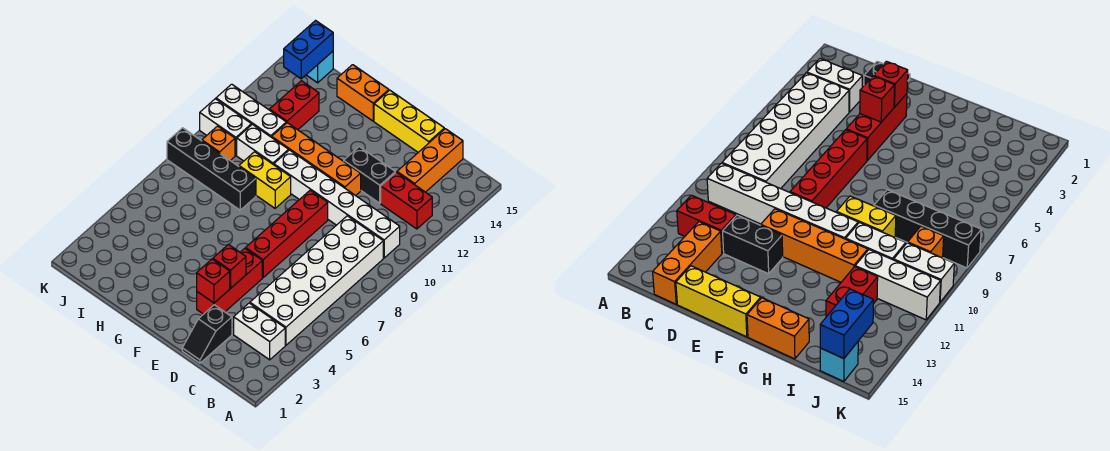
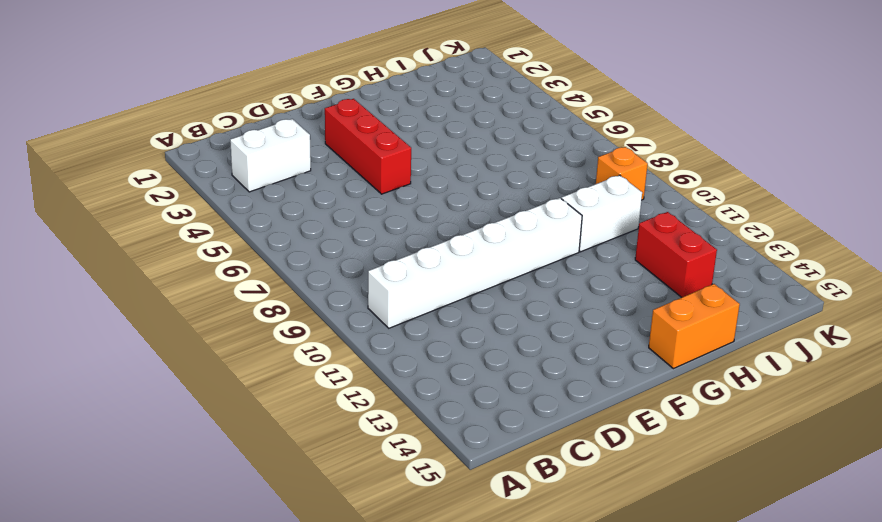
none -> white brick B4:C9 level 1
none -> red brick B12:C12 level 1
none -> orange brick C13:C15 level 1

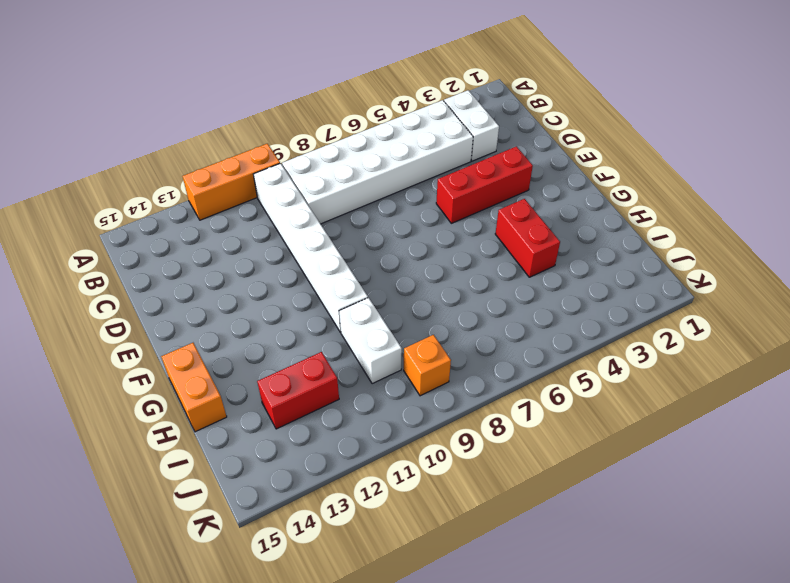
orange brick A10:A12 level 1 -> orange brick C13:C15 level 1
red brick G4:H4 level 1 -> red brick B12:C12 level 1
none -> black slope D1:D2 level 1 top 2
none -> black brick D12:E12 level 1
none -> yellow brick D15:F15 level 1

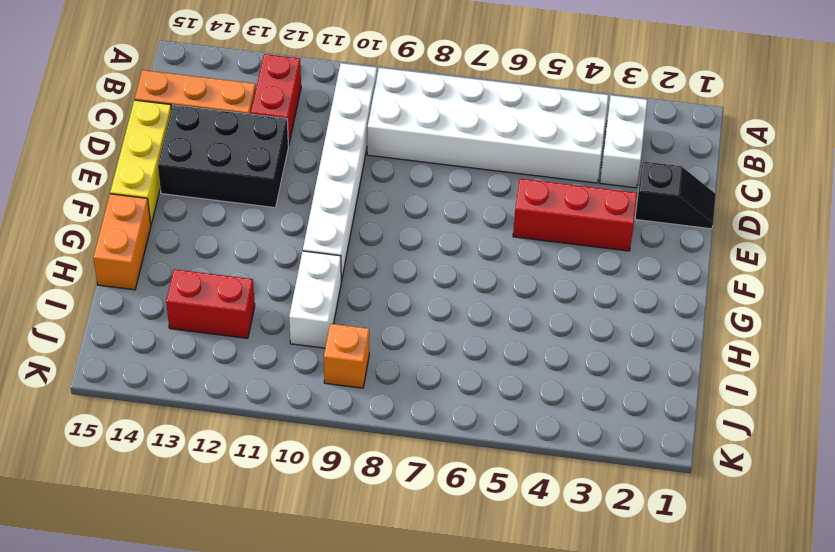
black brick D12:E14 level 1 -> black brick D12:E12 level 1
none -> red brick E6:E9 level 1
none -> orange brick E11:H11 level 1
none -> yellow brick G9:H9 level 1

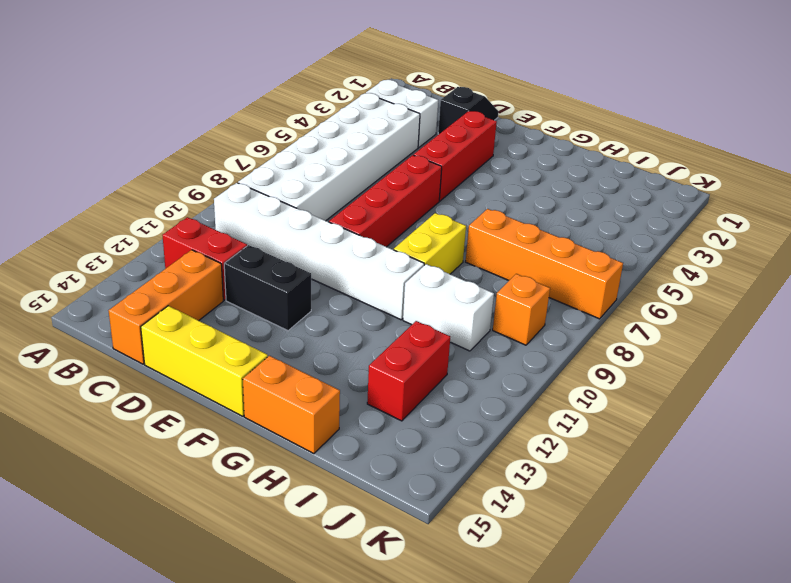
yellow brick G8:G9 level 1 -> yellow brick G9:H9 level 1
orange brick H7:K7 level 1 -> orange brick E11:H11 level 1
none -> black brick H8:K8 level 1
none -> white brick I11:K11 level 1
none -> white brick J10:K10 level 1

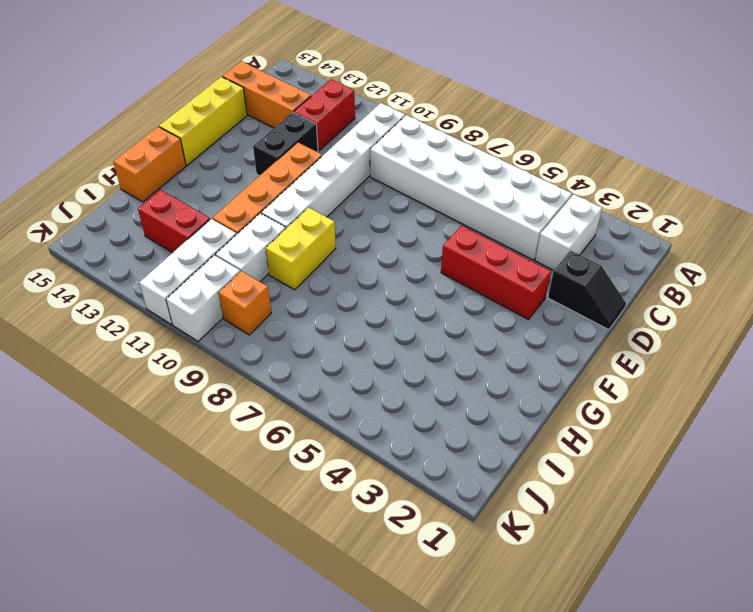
none -> red brick E6:E9 level 1
none -> black brick H8:K8 level 1
none -> cyan brick J15 level 1

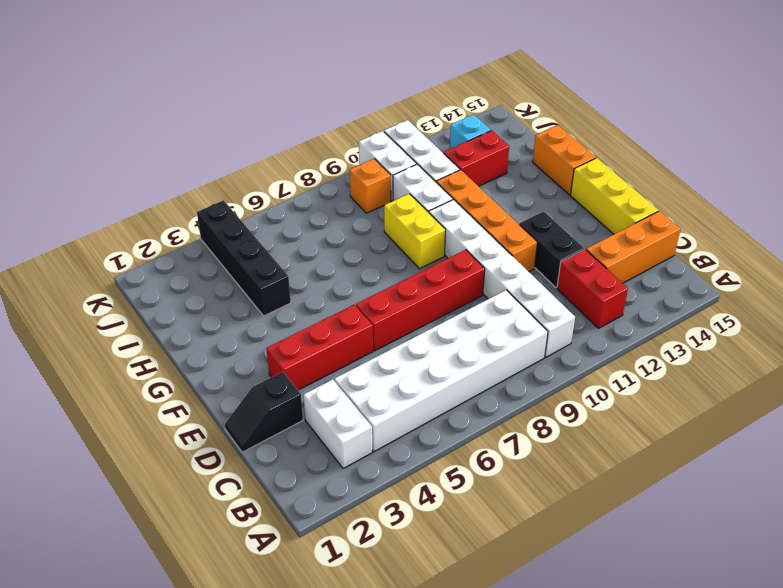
black brick H4:K4 level 1 -> black brick H8:K8 level 1
cyan brick J13 level 1 -> cyan brick J15 level 1
none -> red brick E3 level 2
none -> red brick E4 level 2
none -> blue brick J14:J15 level 2

